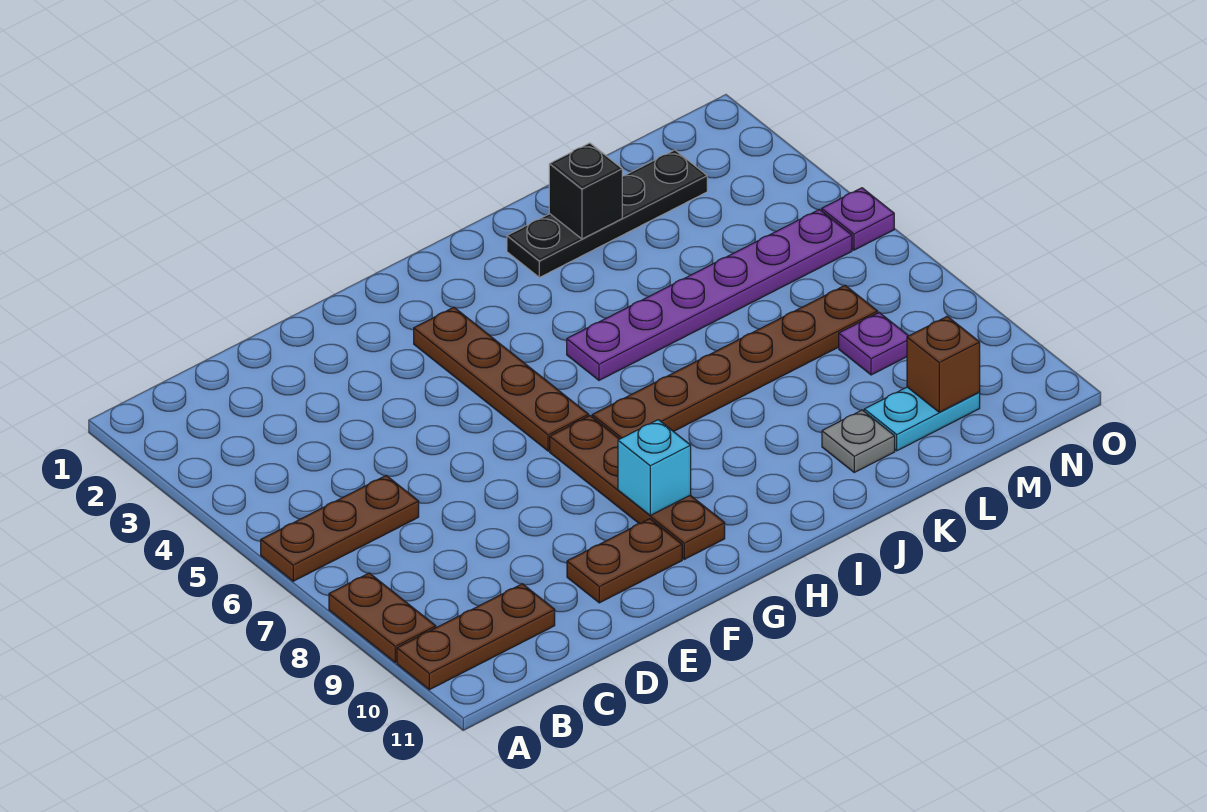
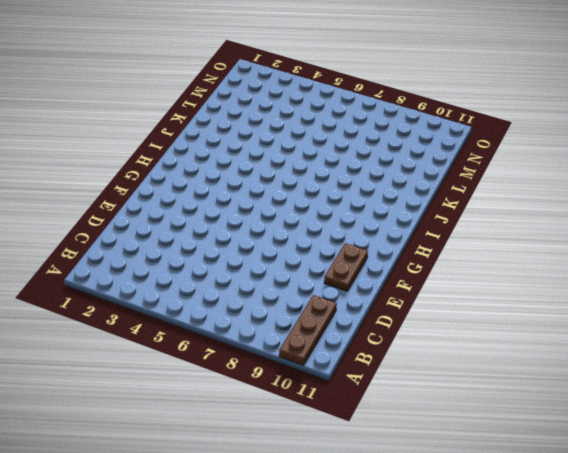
none -> brown plate A6:C6 level 1
none -> brown plate A8:A9 level 1
none -> brown plate G3:G6 level 1

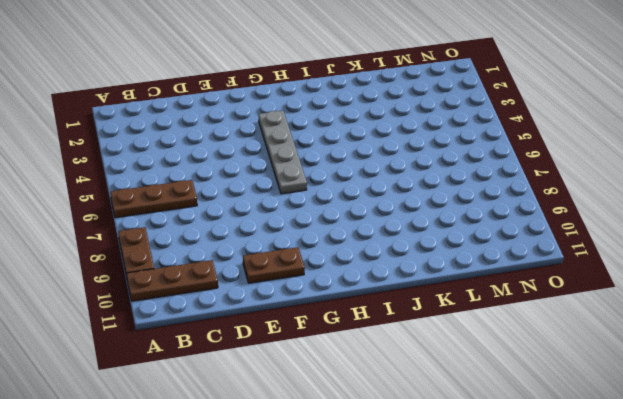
grey plate G3:G6 level 1 -> brown plate G3:G6 level 1
none -> brown plate G7:G10 level 1
none -> brown plate H7:M7 level 1
none -> purple plate I5:N5 level 1

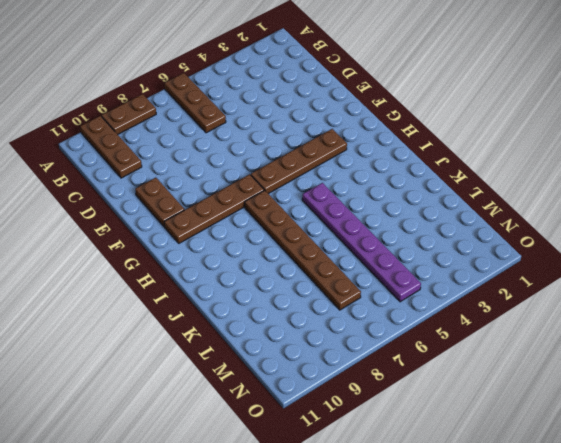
none -> black plate J2:M2 level 1
none -> grey plate K10 level 1
none -> cyan plate L10:M10 level 1

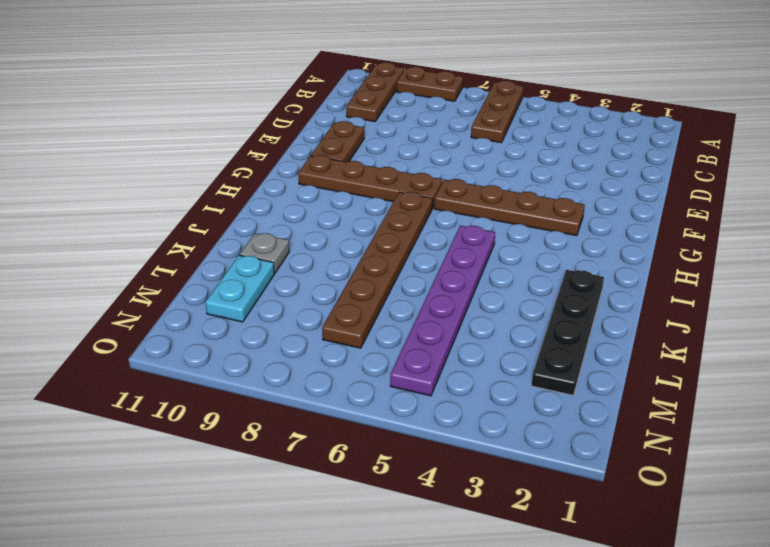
none -> purple plate M8 level 1
none -> purple plate O5 level 1
none -> cyan brick G9 level 2

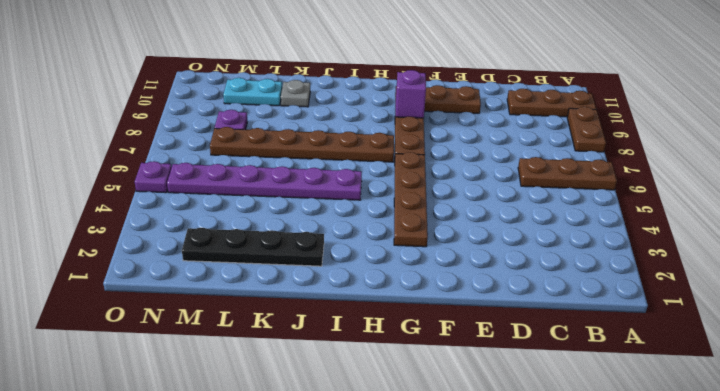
purple brick G9 level 2 -> cyan brick G9 level 2
none -> black brick K2 level 2
none -> brown brick M10 level 2

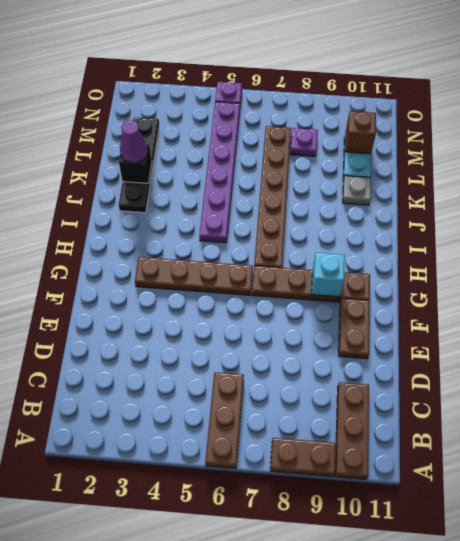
purple cone K2 level 3 -> none

